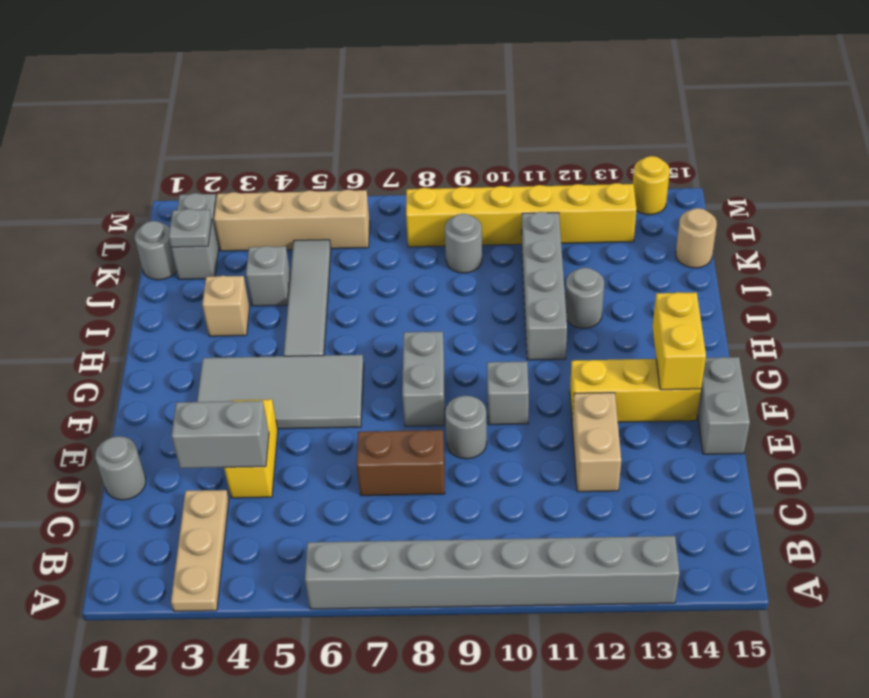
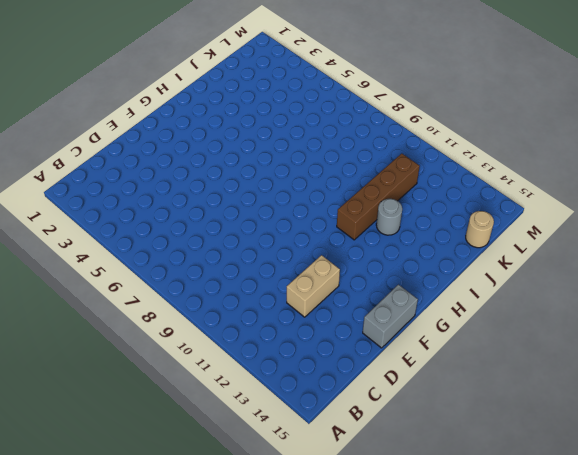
brown brick H11:K11 level 1 -> grey brick H11:K11 level 1
none -> tan plate A3:C3 level 1
none -> grey brick A6:A13 level 1
none -> grey round brick D1 level 1

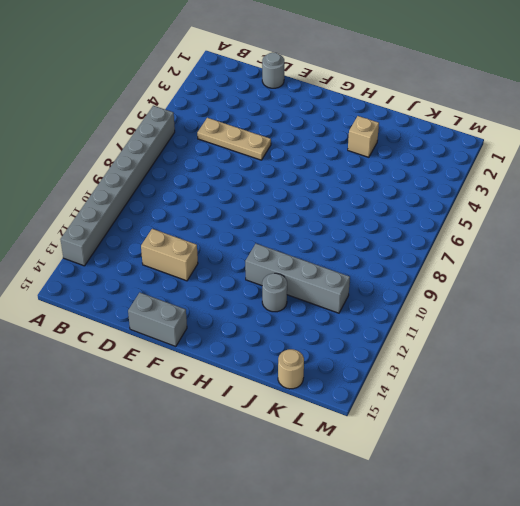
tan plate C5:E5 level 1 -> tan plate A3:C3 level 1
none -> yellow brick D4:E4 level 1
none -> brown brick D7:D8 level 1
none -> grey round brick E9 level 1

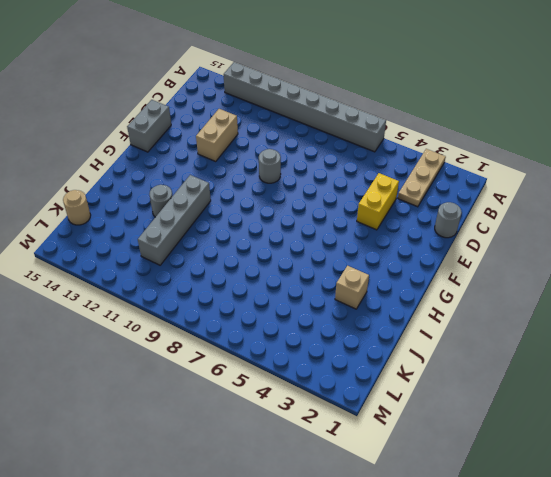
none -> brown brick D7:D8 level 1
none -> grey tile F3:G6 level 1
none -> grey brick F8:G8 level 1

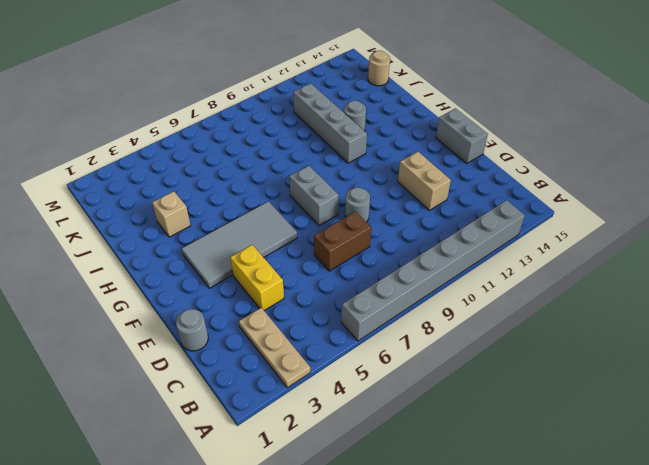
none -> grey brick F10 level 1
none -> yellow brick F12:F14 level 1
none -> grey tile H5:K5 level 1

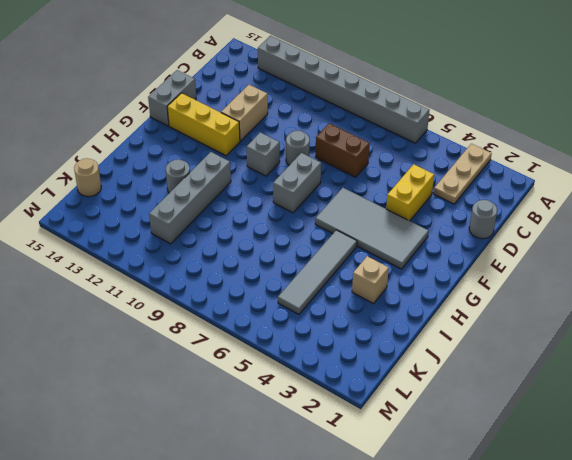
none -> grey brick J4 level 1
none -> grey round brick K1 level 1
none -> grey brick K2:L2 level 1

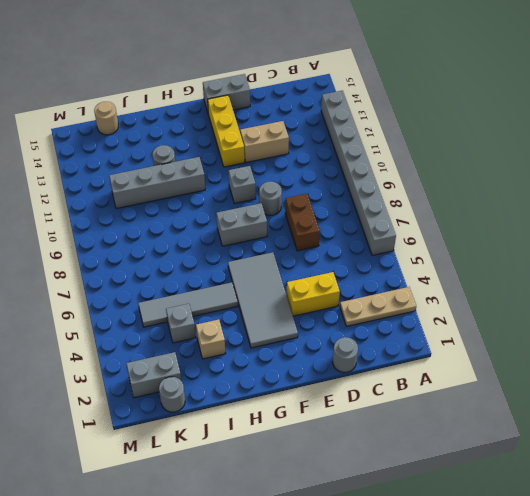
none -> grey round brick K9 level 1
none -> tan brick L3:L6 level 1
none -> yellow brick L8:L13 level 1

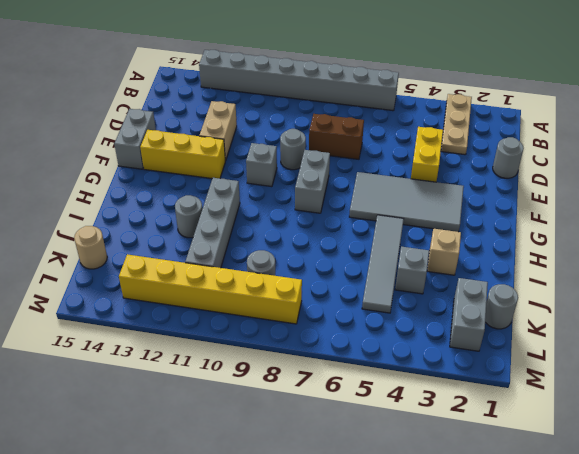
none -> tan brick L3:L6 level 1
none -> yellow round brick M14 level 1
none -> grey brick D3:D4 level 2

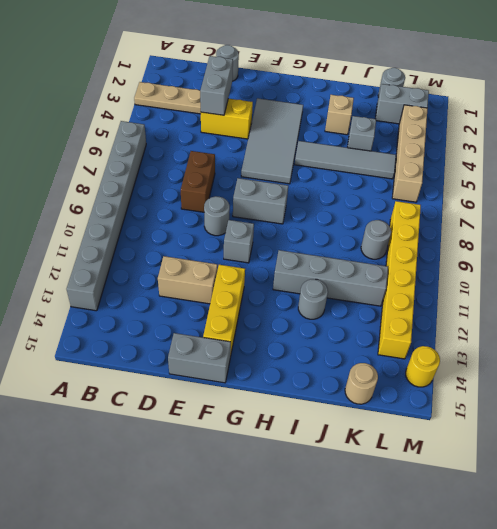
none -> yellow brick F14:G14 level 2
none -> grey plate K2 level 2

